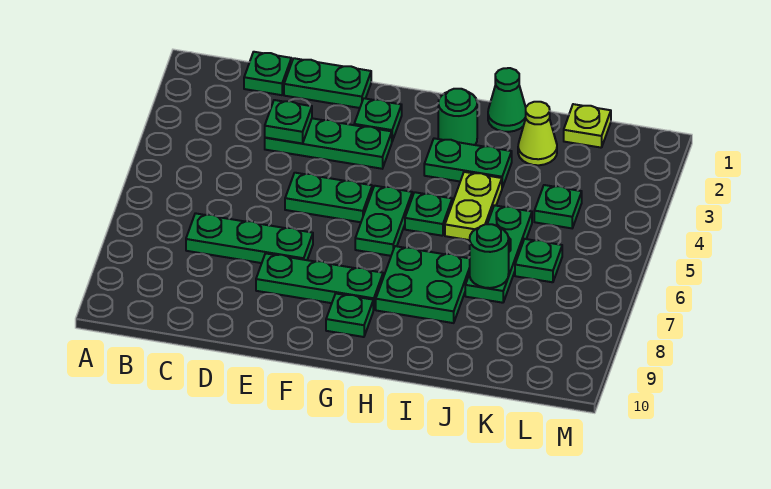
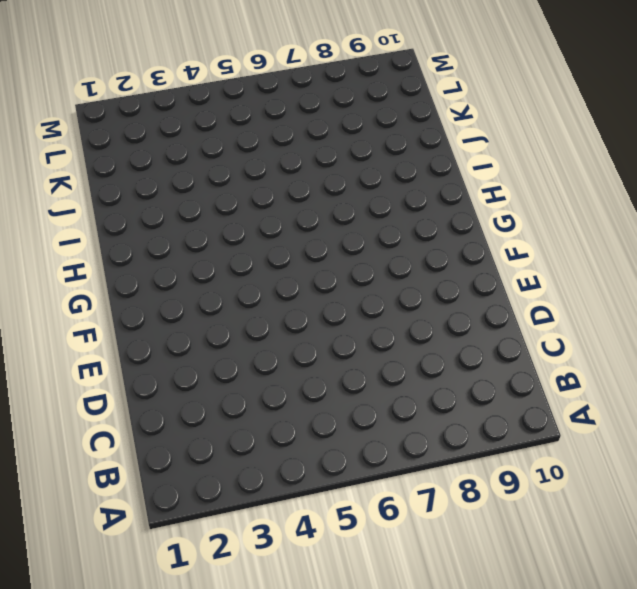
none -> green plate C1 level 1
none -> green plate C7:E7 level 1
none -> green plate D1:E1 level 1

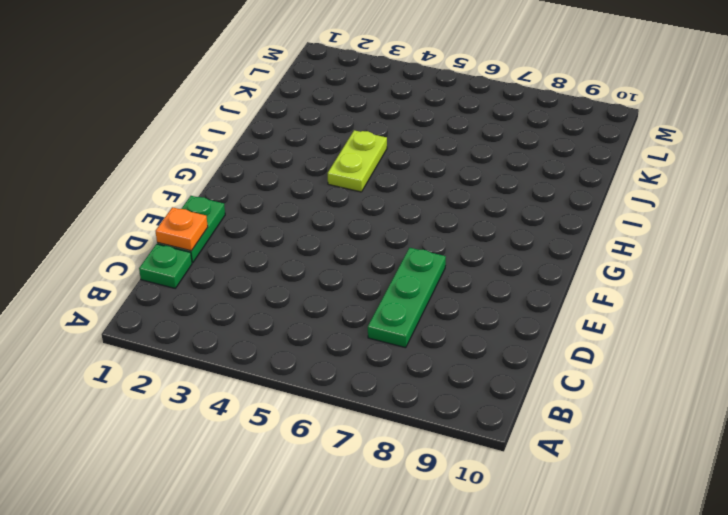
orange plate D1 level 2 -> none
lime plate H4:I4 level 1 -> lime plate I4:I5 level 1
none -> green plate D3:F3 level 1
none -> green plate E5:F5 level 1
none -> green plate E8:G8 level 1

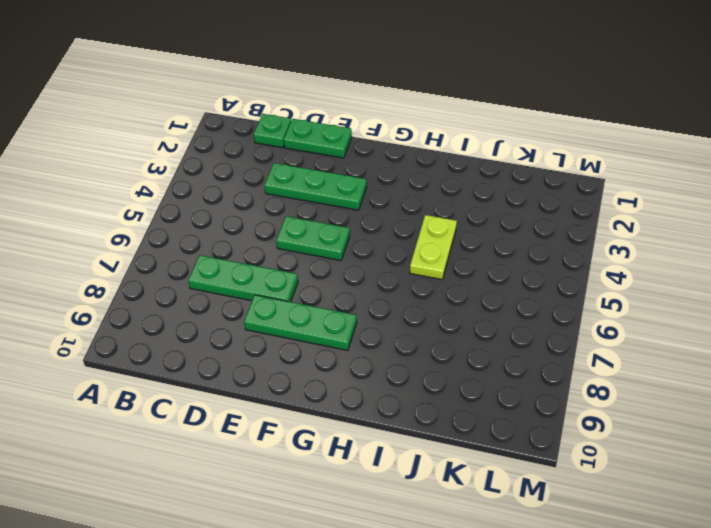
none -> green plate F2 level 1
none -> green plate G5:G6 level 1
none -> green plate G9 level 1

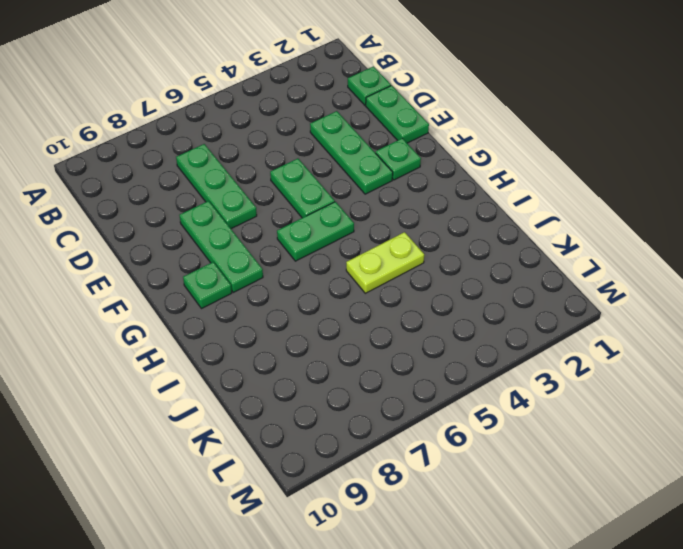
none -> green round brick H2 level 1
none -> green plate H3:I3 level 1
none -> green plate H5 level 1

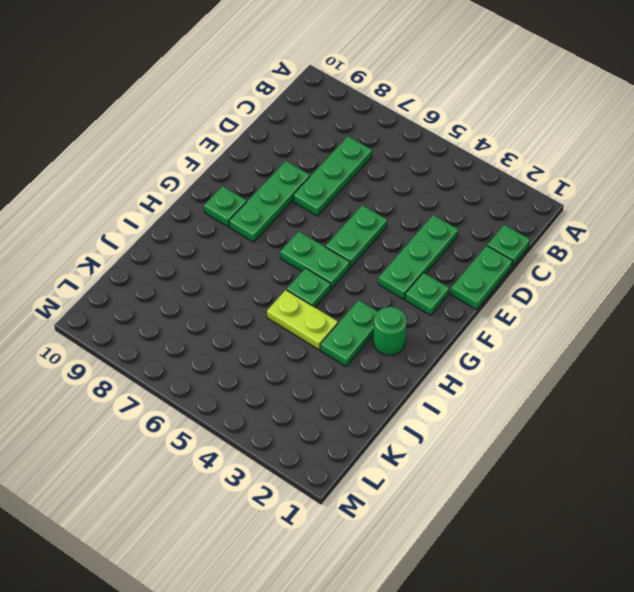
none -> green plate H7:I8 level 1
none -> green cone I1 level 1
none -> lime cone J2 level 1

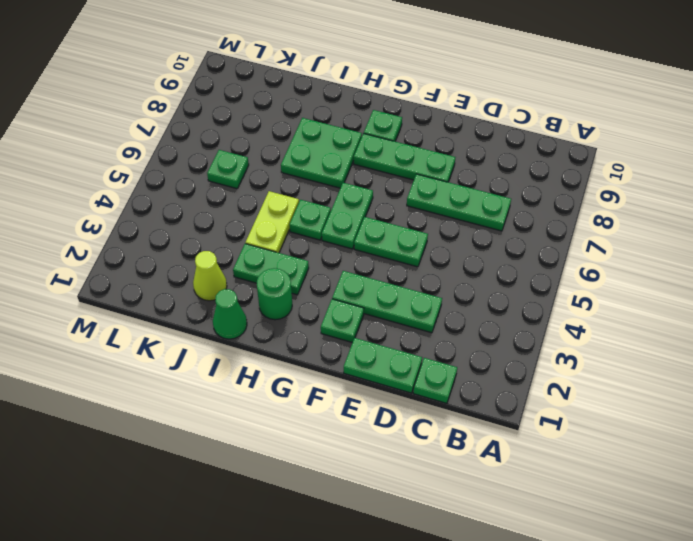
none -> green plate J5:J7 level 1
none -> lime plate K1 level 1
none -> green plate K4 level 1

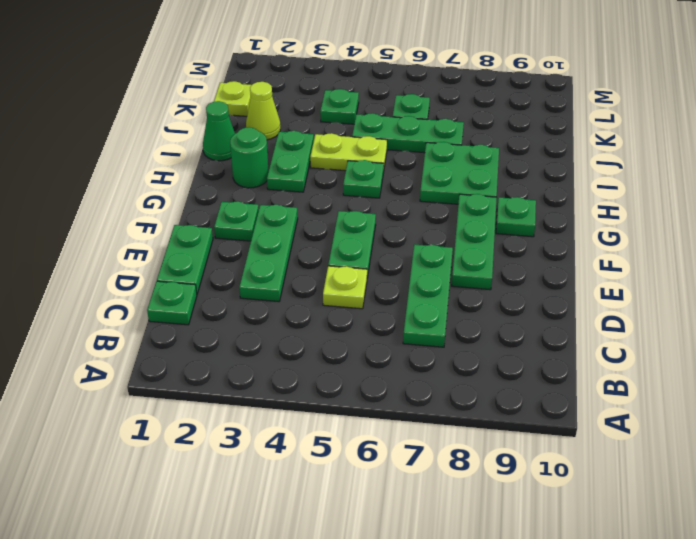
lime plate D5 level 1 -> none
none -> green plate G5:G6 level 1
none -> green plate D3 level 2
none -> green round brick J7 level 2

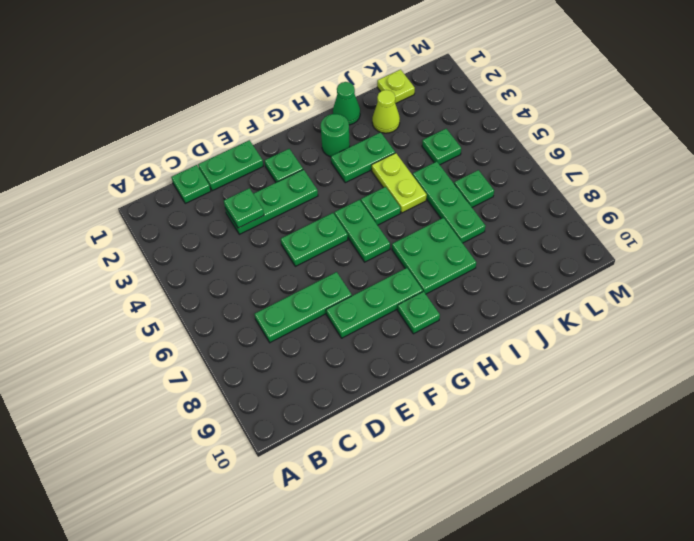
none -> green round brick J7 level 2

